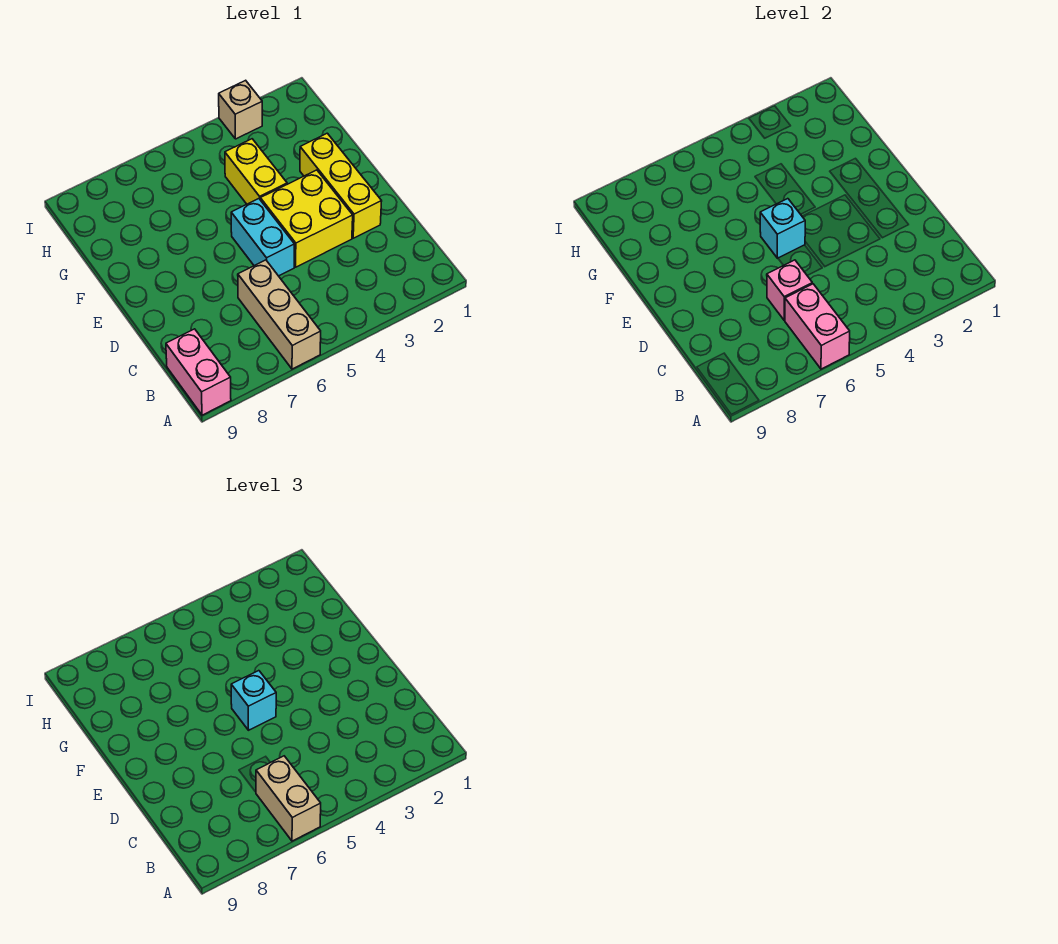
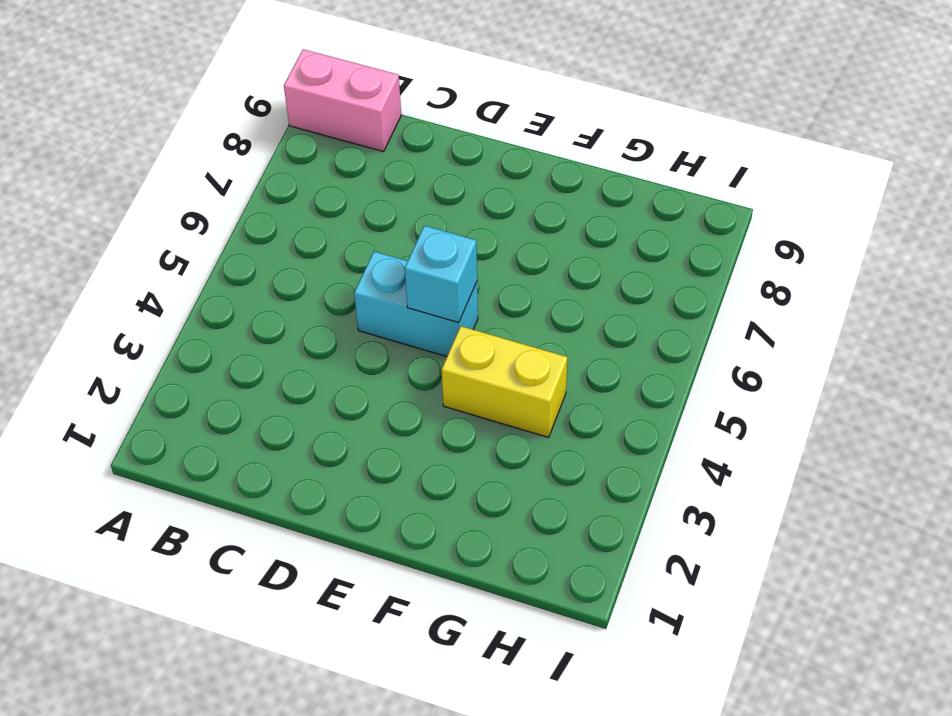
none -> tan brick A6:C6 level 1
none -> yellow brick D2:F2 level 1
none -> yellow brick D3:E4 level 1

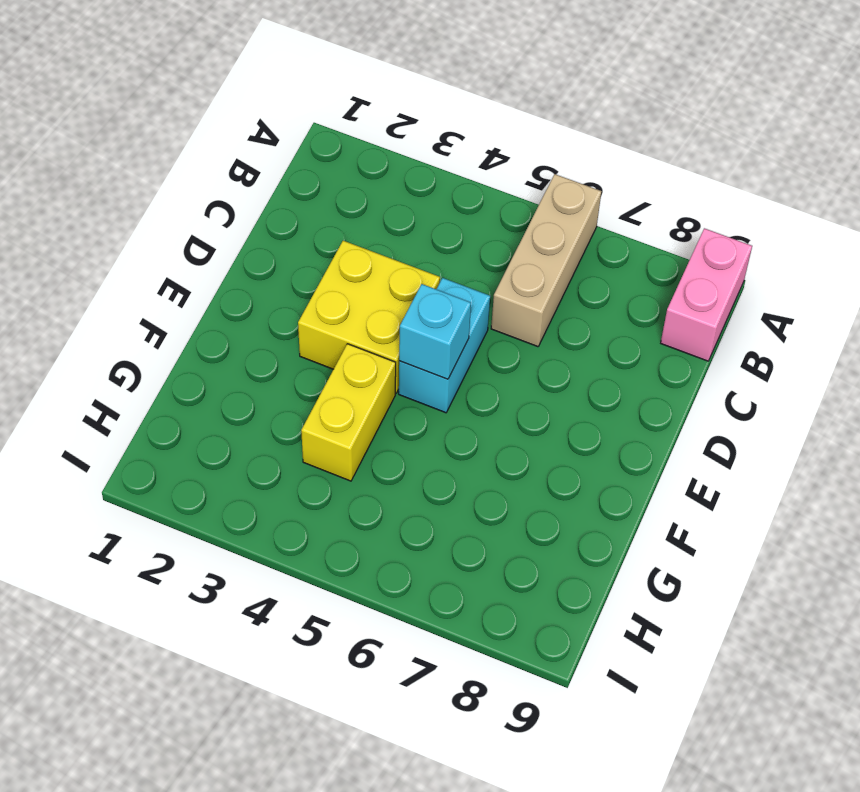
none -> yellow brick D2:F2 level 1
none -> tan brick I3 level 1
none -> pink brick A6:B6 level 2

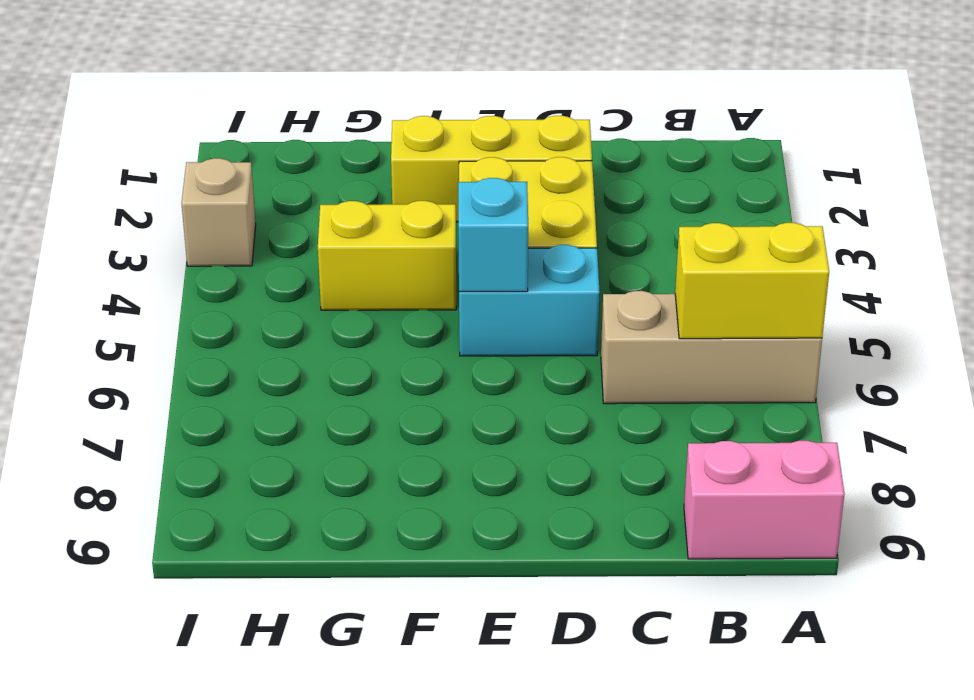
yellow brick A6:B6 level 2 -> pink brick A6:B6 level 2
none -> pink brick C6 level 2
none -> tan brick A6:B6 level 3
none -> cyan brick E5 level 3

